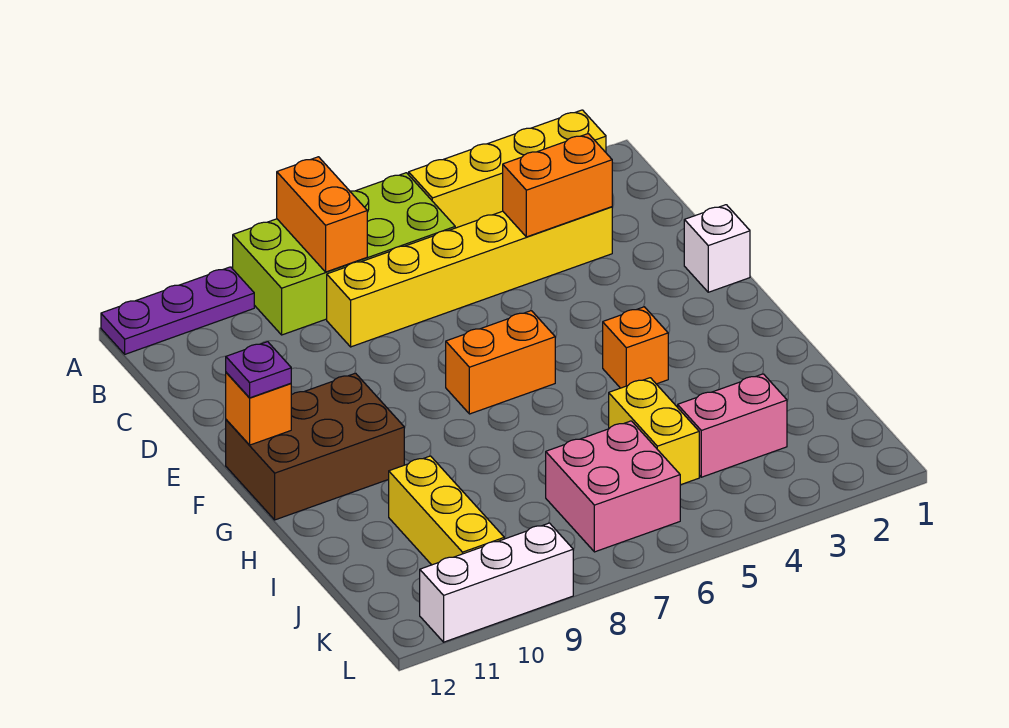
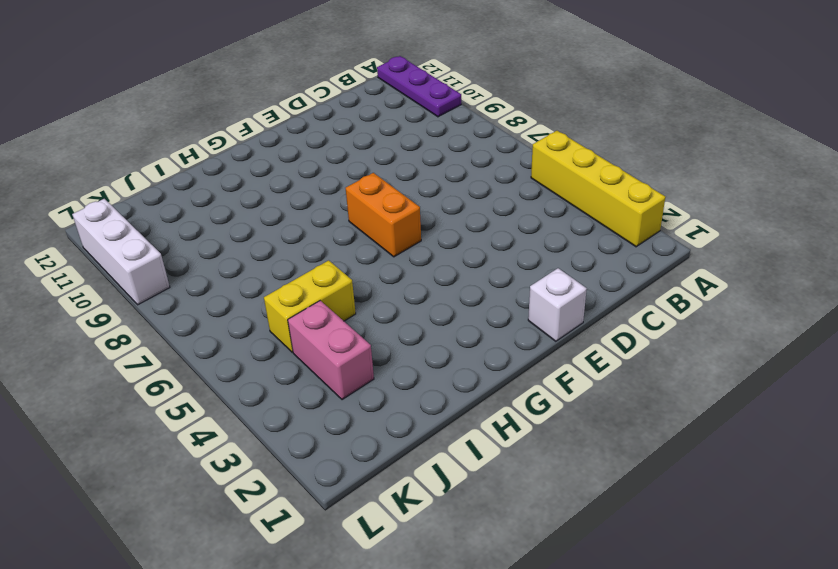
none -> lime brick A6:B9 level 1
none -> yellow brick C3:C8 level 1
none -> brown brick F10:G12 level 1

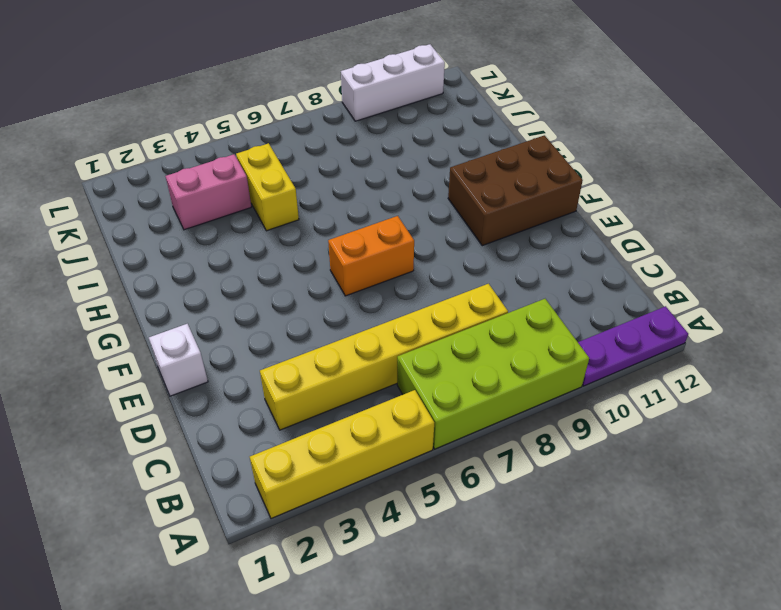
none -> orange brick G4 level 1
none -> yellow brick I10:K10 level 1
none -> pink brick J6:K7 level 1

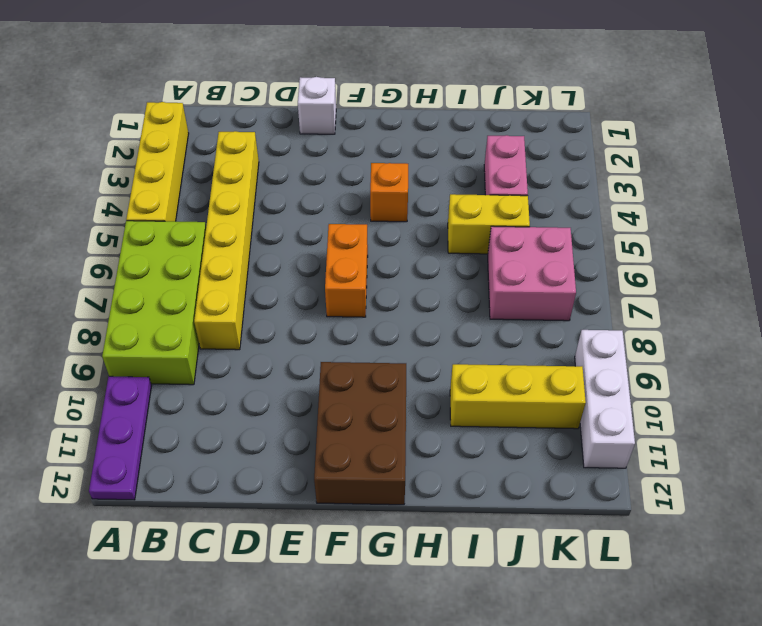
none -> orange brick A8:B8 level 2
none -> orange brick C3:C4 level 2
none -> orange brick F12 level 2

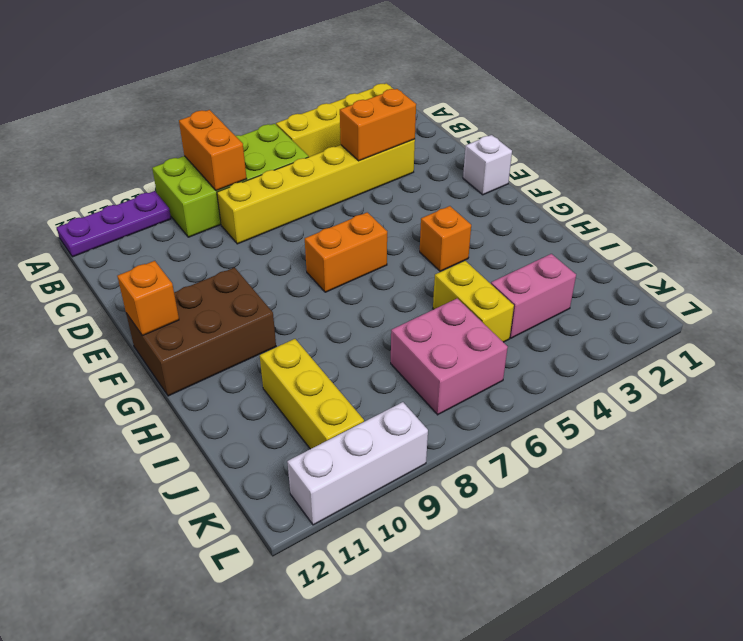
none -> purple plate F12 level 3

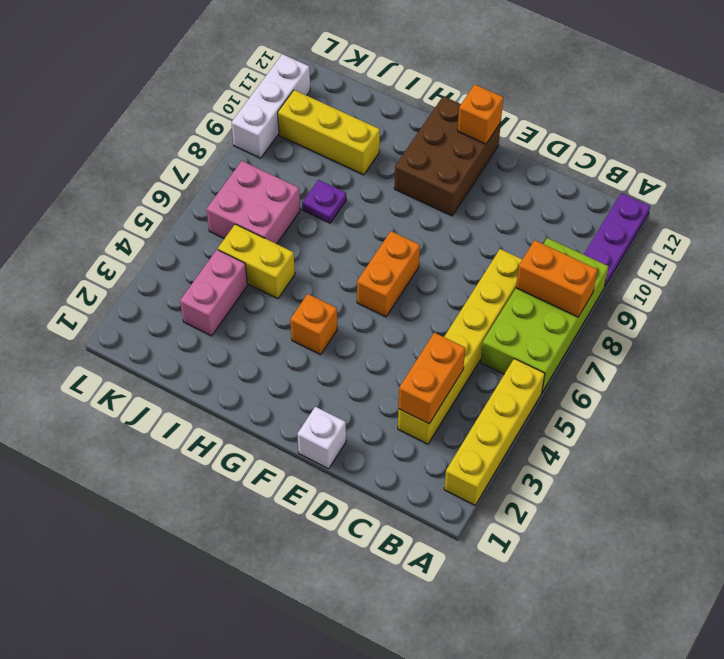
purple plate I8 level 1 -> purple plate F12 level 3

